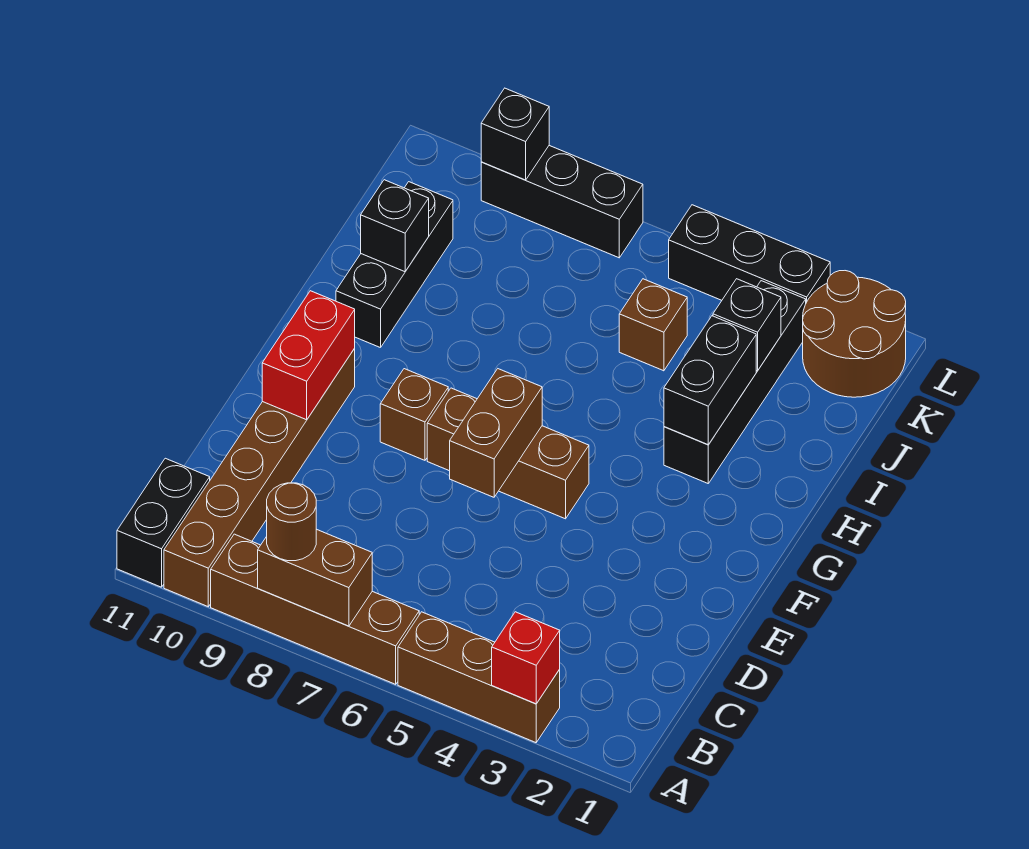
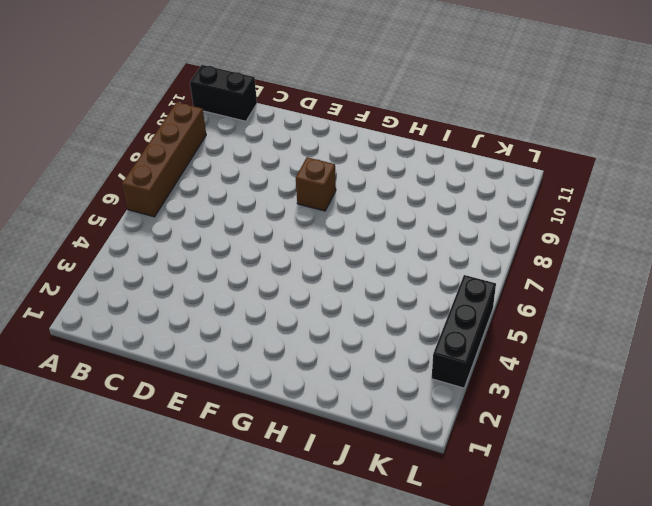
none -> brown brick A3:A5 level 1
none -> brown brick A10:F10 level 1
none -> brown brick F5:F7 level 1

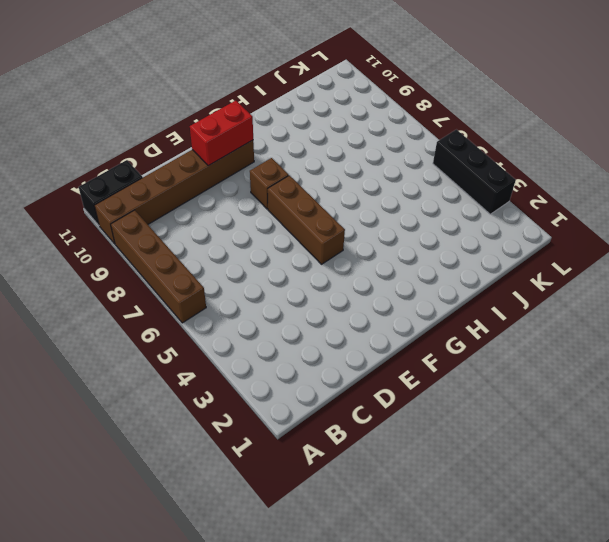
none -> brown brick A3:A5 level 1
none -> black brick H3:K3 level 1
none -> black brick H10:J10 level 1

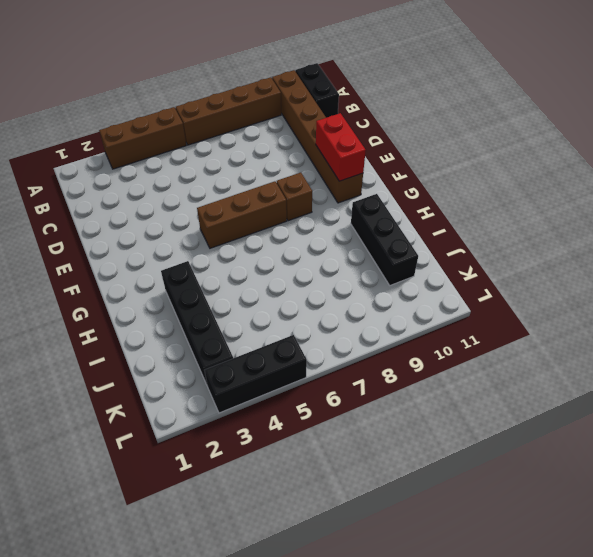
none -> brown brick J5 level 1
none -> brown round brick K1:L2 level 1
none -> black brick L7:L9 level 1

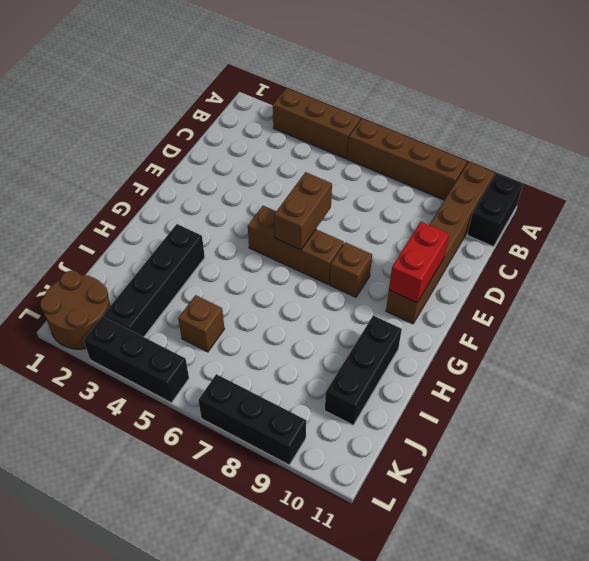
none -> red brick A3 level 2
none -> brown brick A7:A8 level 2
none -> black brick H3:I3 level 2

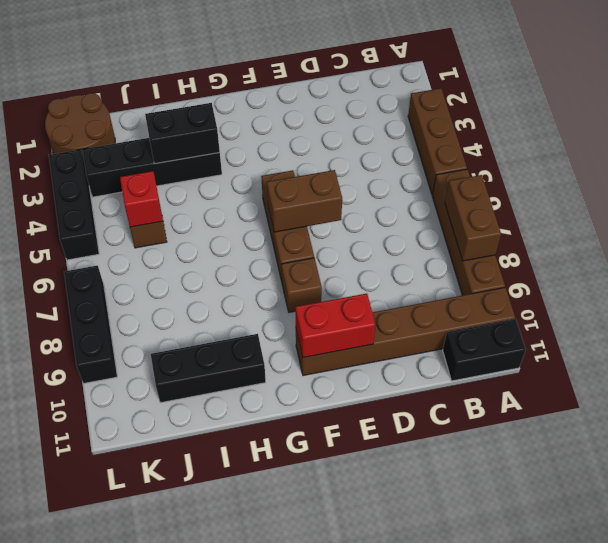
red brick J5 level 2 -> red brick A3 level 2
none -> black brick I10 level 2
none -> black brick J3 level 2
none -> black brick L9 level 2

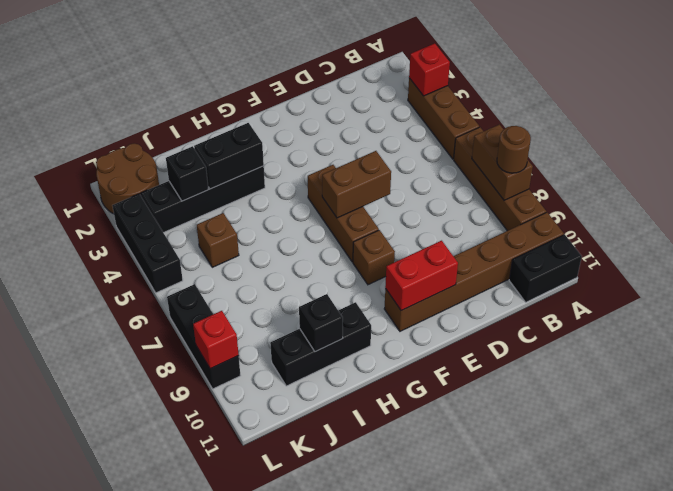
red brick L9 level 2 -> black brick L9 level 2

